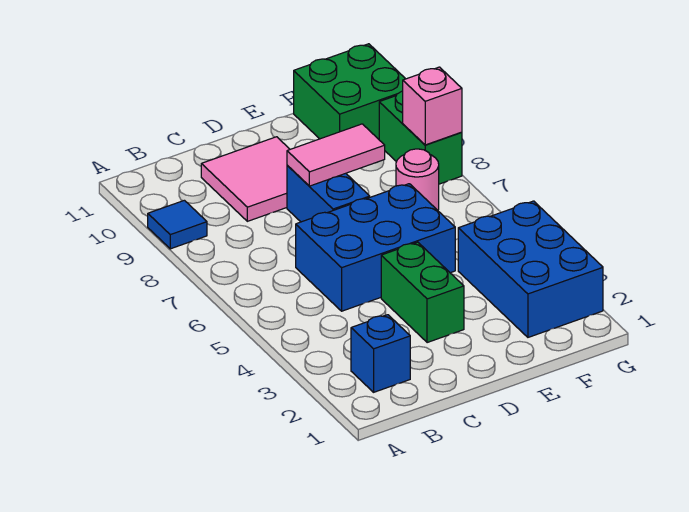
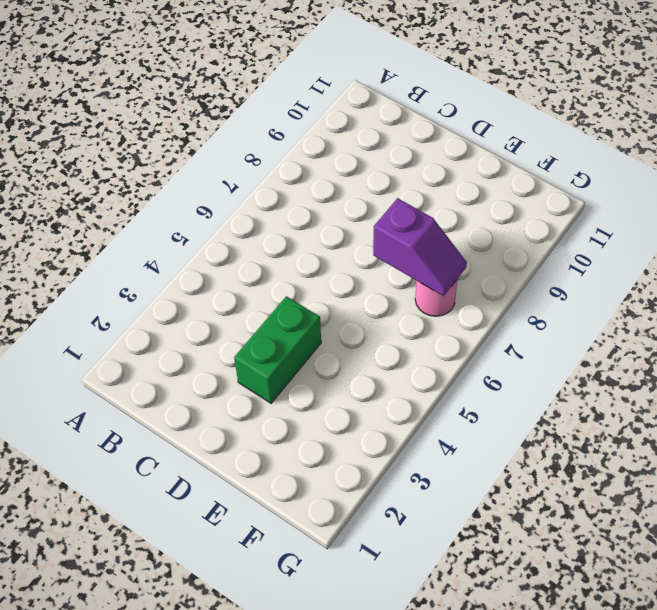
purple slope E7:F7 level 2 top E -> none
none -> blue tile A9 level 1
none -> blue brick B2 level 1
none -> blue brick C5:E6 level 1

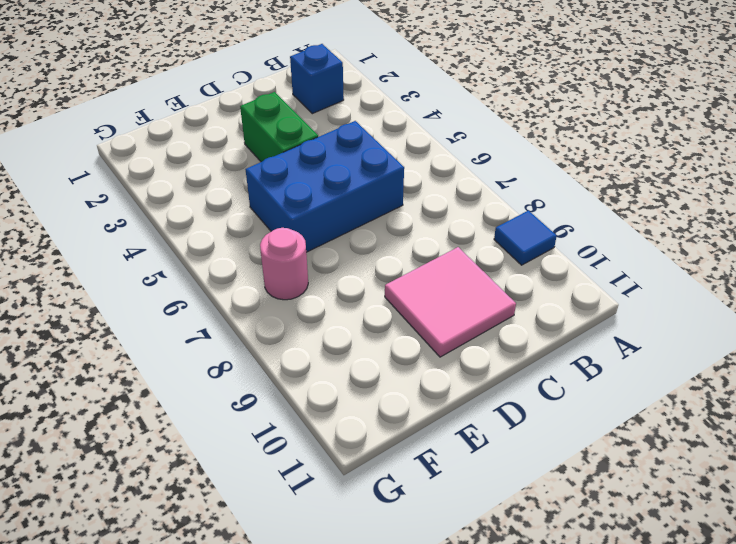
none -> blue brick D7:D8 level 1
none -> blue brick F2:G4 level 1
none -> green brick F10:G11 level 1

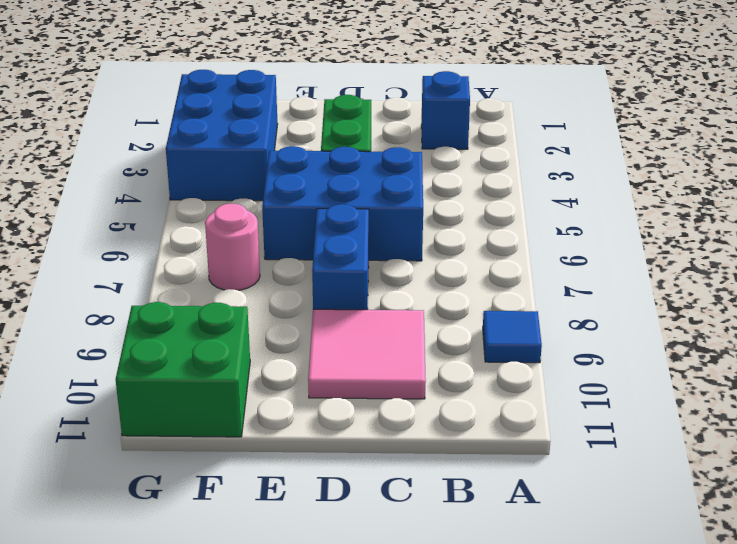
none -> green brick G8:G9 level 1
none -> pink tile D8:E8 level 2
none -> pink brick G8 level 2

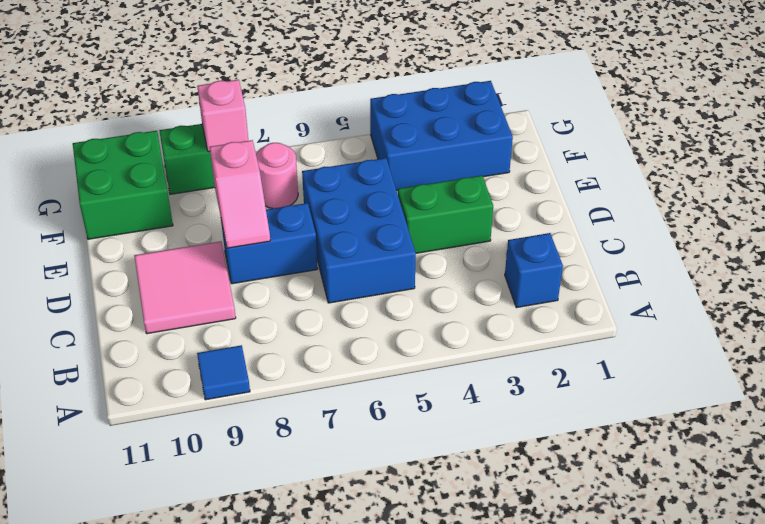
pink slope D8:E8 level 2 top E -> pink tile D8:E8 level 2

